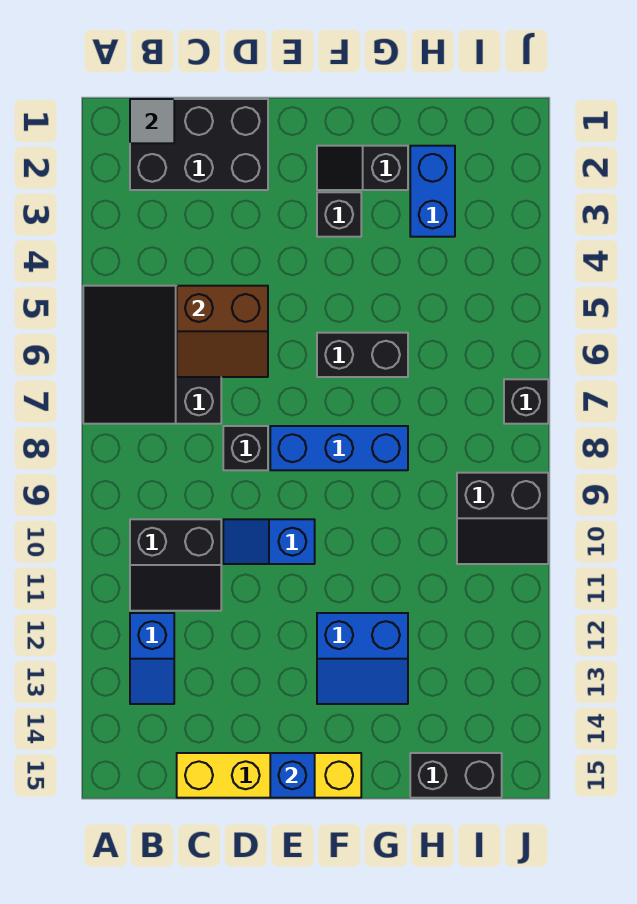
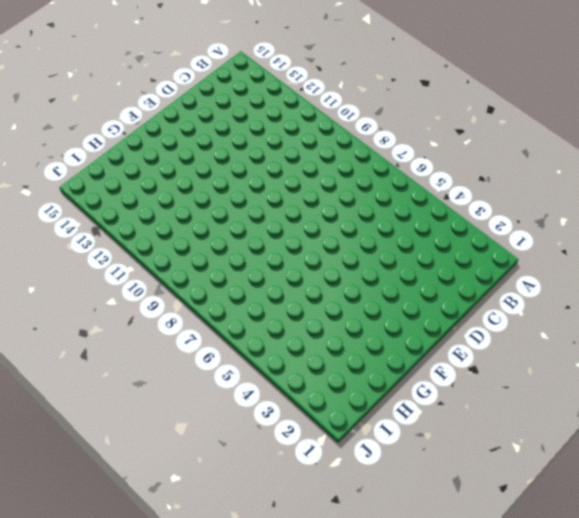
none -> black slope A5:C7 level 1 top C
none -> black brick B1:D2 level 1
none -> black slope B10:C11 level 1 top 10

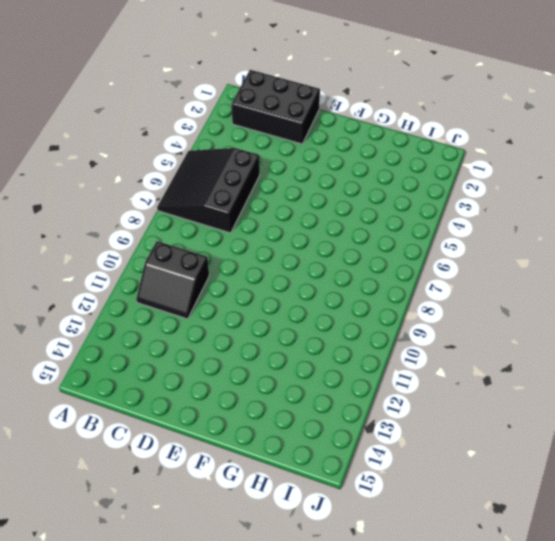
none -> blue slope B12:B13 level 1 top 12
none -> yellow brick C15:F15 level 1
none -> black brick D8 level 1

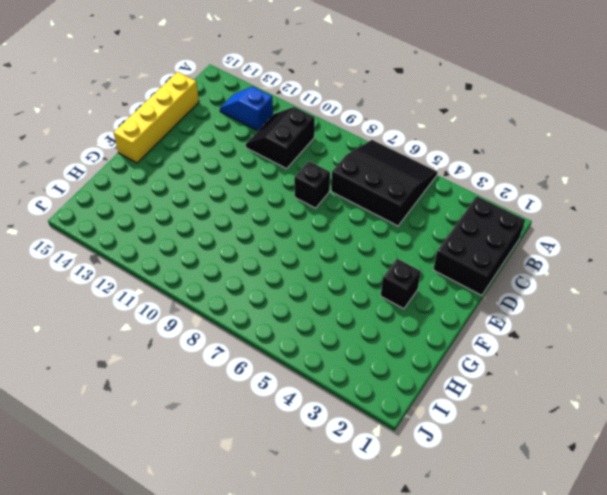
none -> blue slope D10:E10 level 1 top E
none -> blue brick E8:G8 level 1
none -> black slope F2:G2 level 1 top G

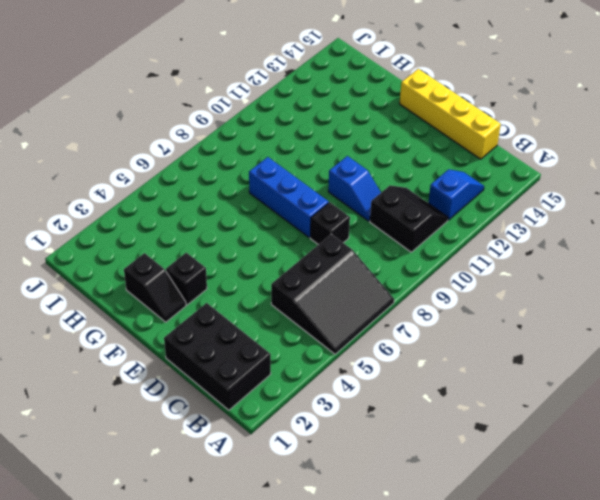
none -> black brick F6:G6 level 1
none -> blue slope F12:G13 level 1 top 12
none -> blue brick H2:H3 level 1

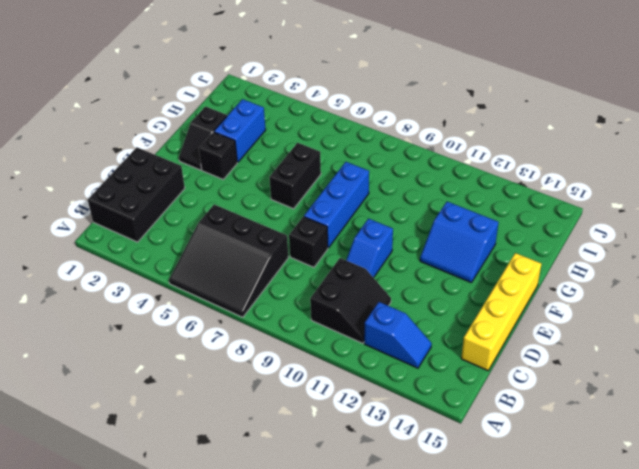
blue slope F12:G13 level 1 top G -> blue slope F12:G13 level 1 top 12
blue brick G3:H3 level 1 -> blue brick H2:H3 level 1
none -> black brick H15:I15 level 1
none -> black slope I9:J10 level 1 top 9
none -> black brick J7 level 1

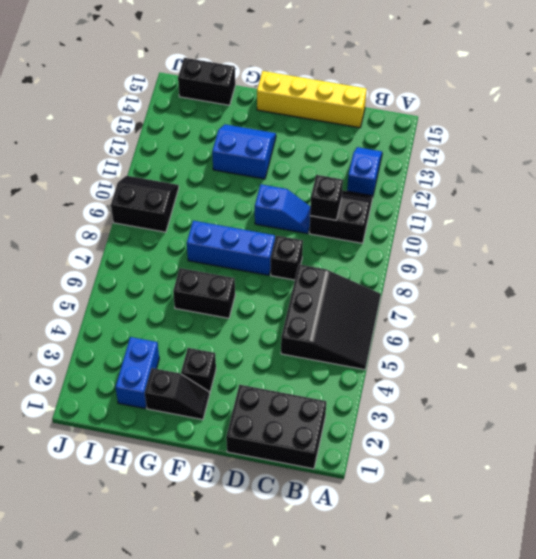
black brick C10 level 2 -> black brick J7 level 1
none -> grey tile B1 level 2
none -> brown slope C5:D6 level 2 top 5
none -> blue brick E15 level 2

